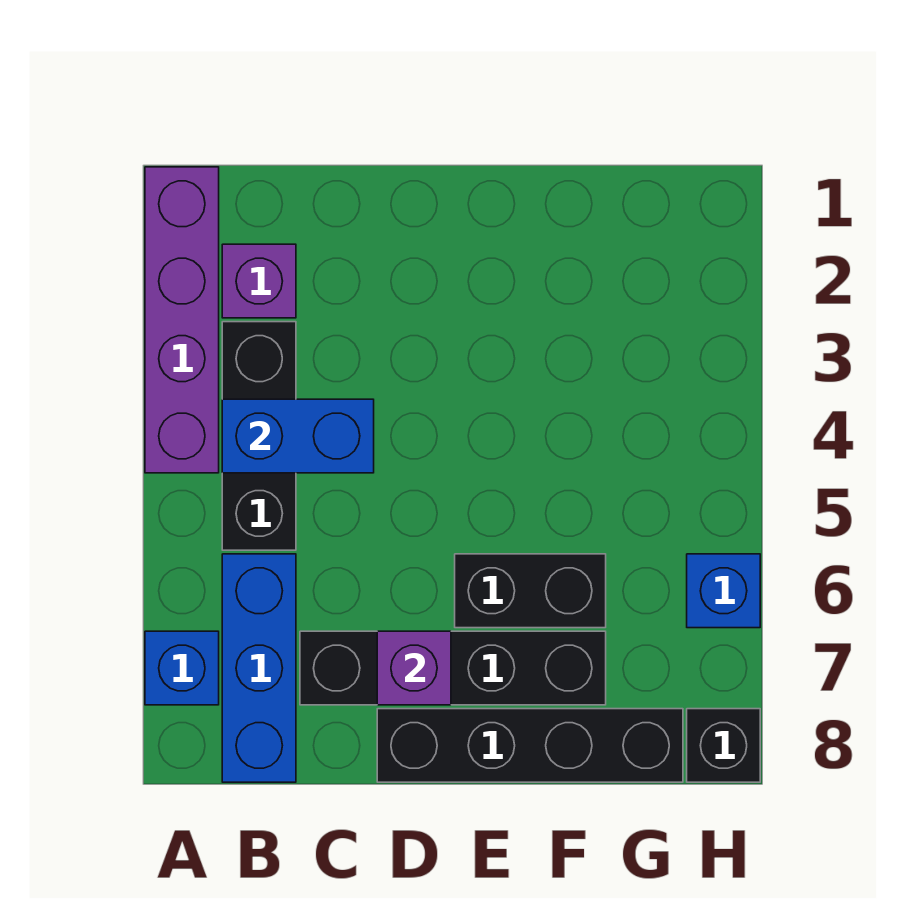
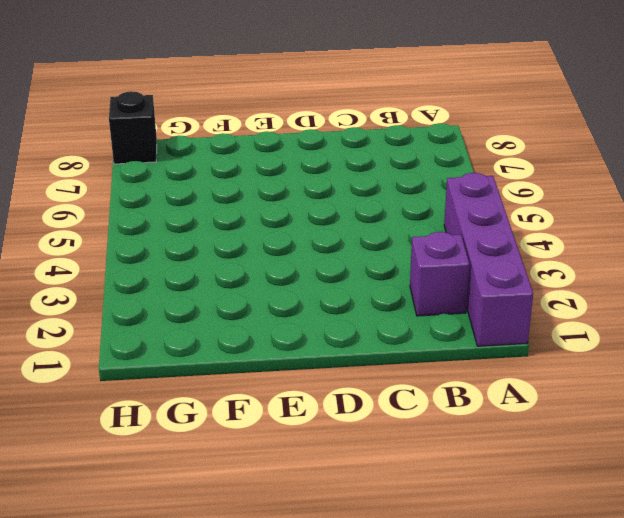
none -> blue brick A7 level 1
none -> black brick B3:B5 level 1
none -> blue brick B6:B8 level 1

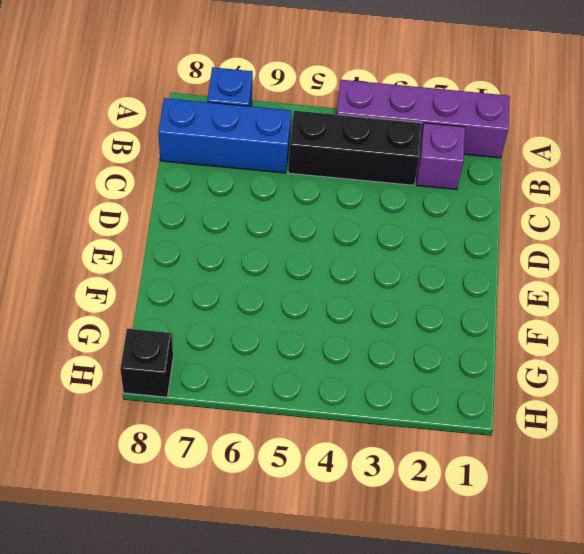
none -> black brick C7:F7 level 1
none -> black brick D8:G8 level 1
none -> black brick E6:F6 level 1

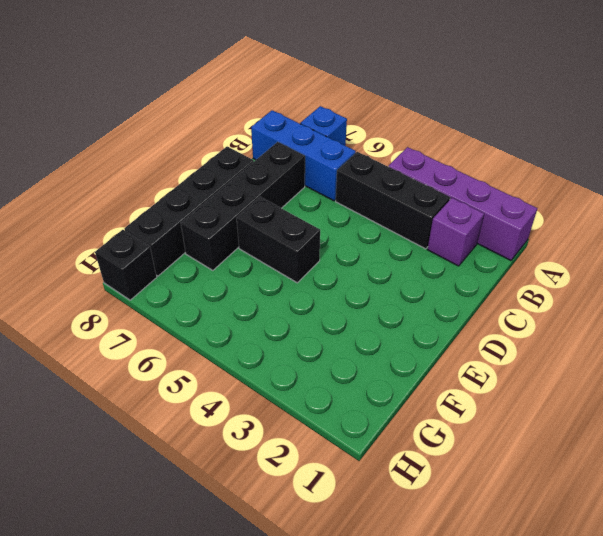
black brick E5:E6 level 1 -> black brick E6:F6 level 1
none -> blue brick H6 level 1
none -> blue brick B4:C4 level 2
none -> purple brick D7 level 2

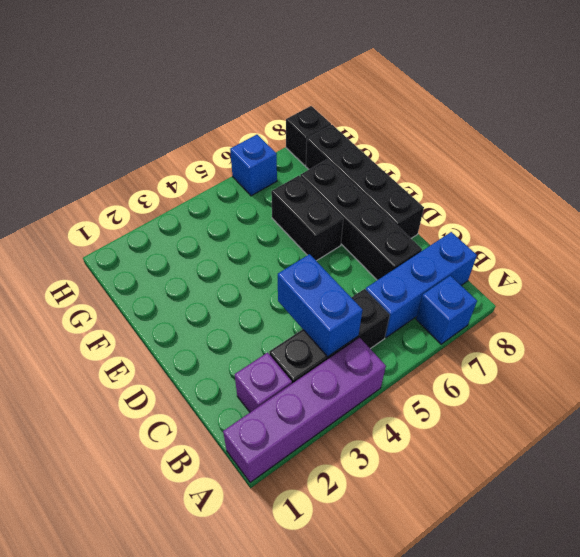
none -> purple brick D7 level 2

